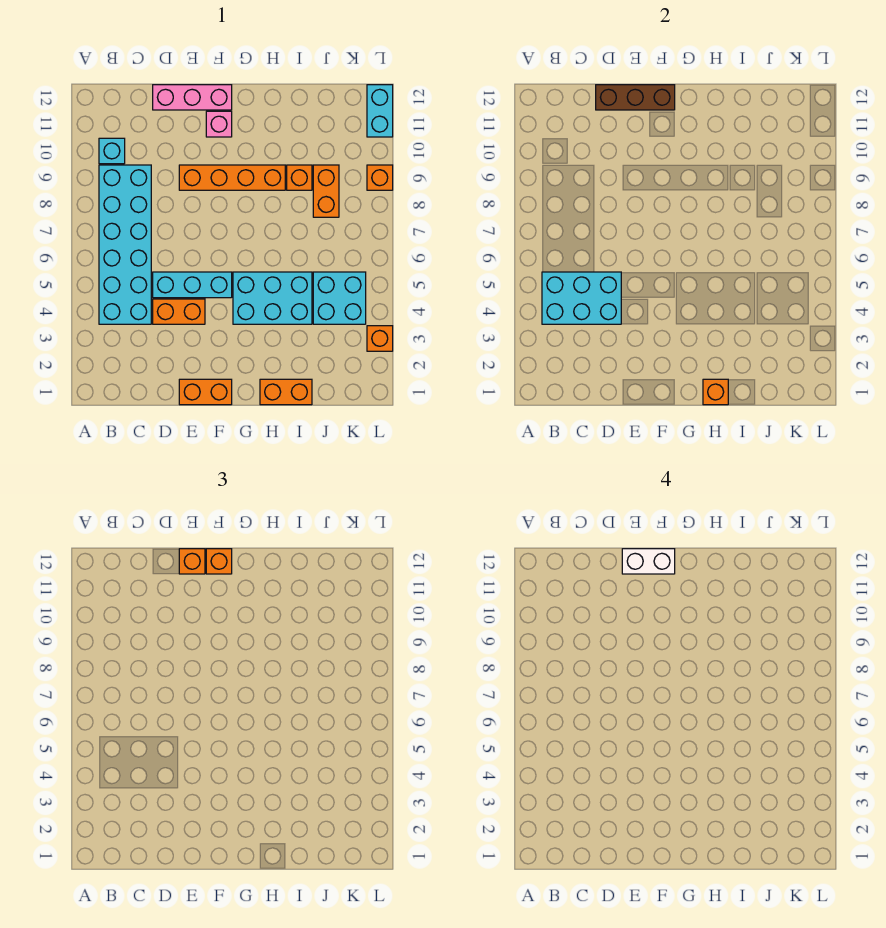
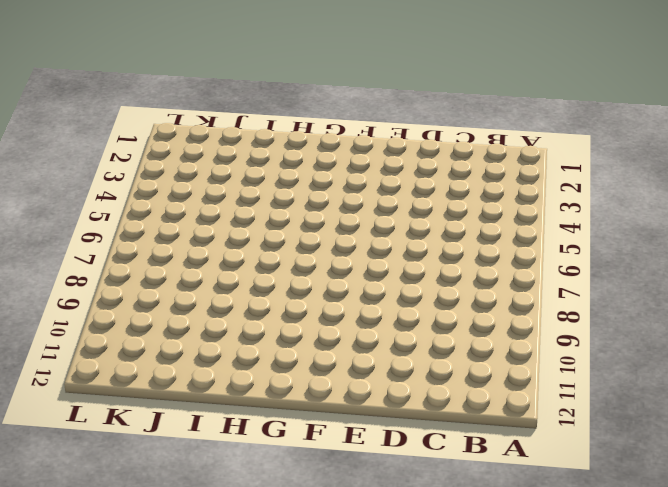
none -> cyan brick B4:C9 level 1
none -> cyan brick B10 level 1
none -> orange brick D4:E4 level 1

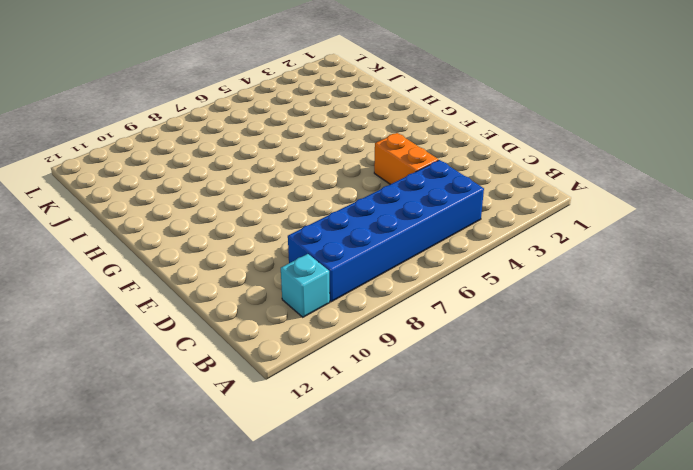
blue brick B4:C9 level 1 -> cyan brick B4:C9 level 1
none -> cyan brick D5:F5 level 1
none -> pink brick D12:F12 level 1
none -> orange brick E1:F1 level 1

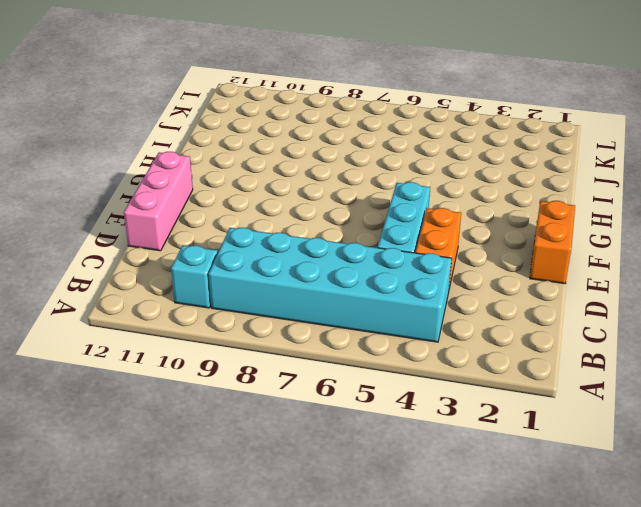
none -> orange brick E9:H9 level 1
none -> pink brick F11 level 1
none -> cyan brick G4:I5 level 1

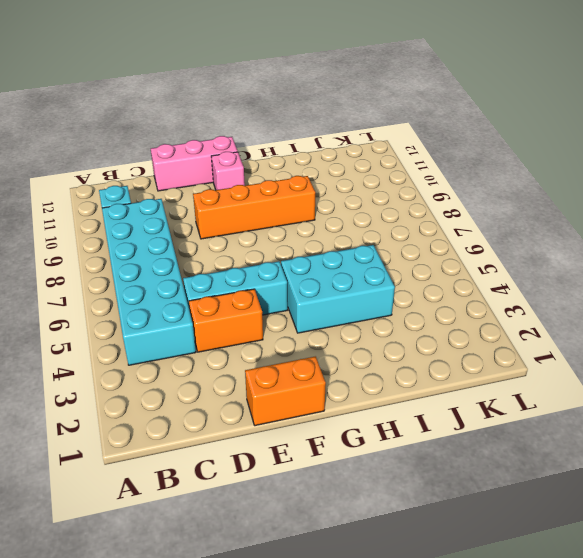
none -> orange brick H1:I1 level 1
none -> orange brick I9 level 1
none -> cyan brick J4:K5 level 1

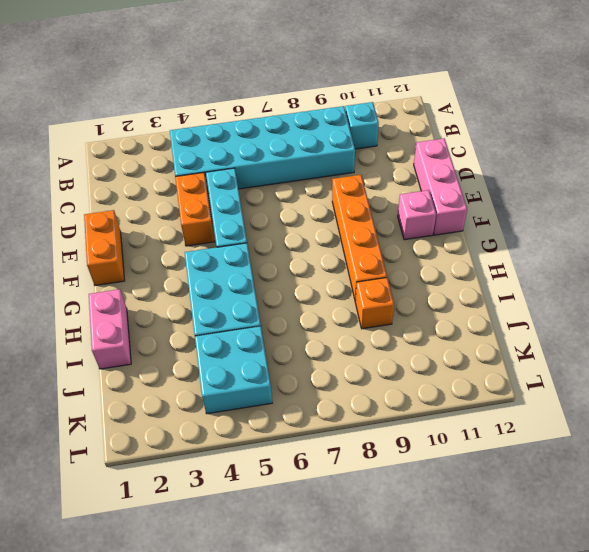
pink brick H1:I1 level 1 -> orange brick H1:I1 level 1
none -> orange brick J8:J9 level 1
none -> orange brick L3 level 1
none -> orange brick L9 level 1

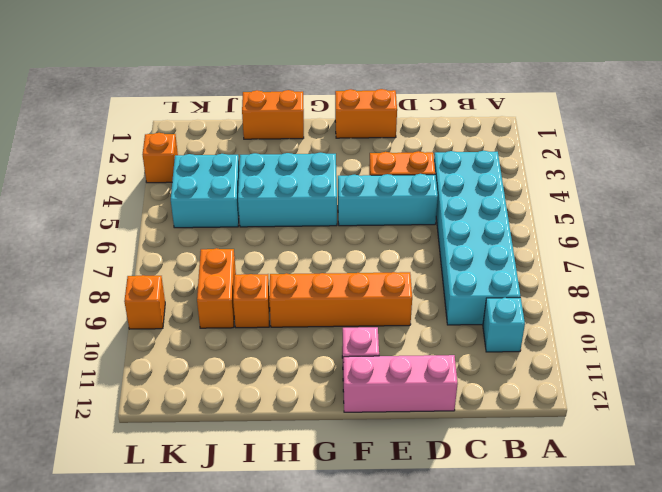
none -> cyan brick L11:L12 level 1
none -> cyan brick B4:D5 level 2
none -> brown brick D12:F12 level 2

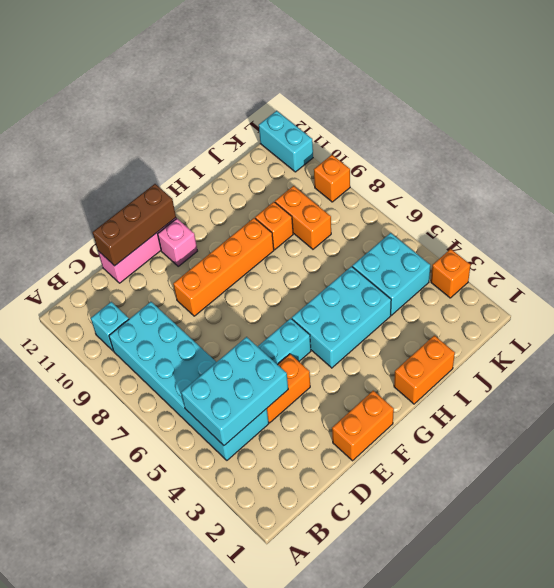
none -> orange brick H1 level 2
none -> orange brick E12 level 3
none -> orange brick F12 level 3

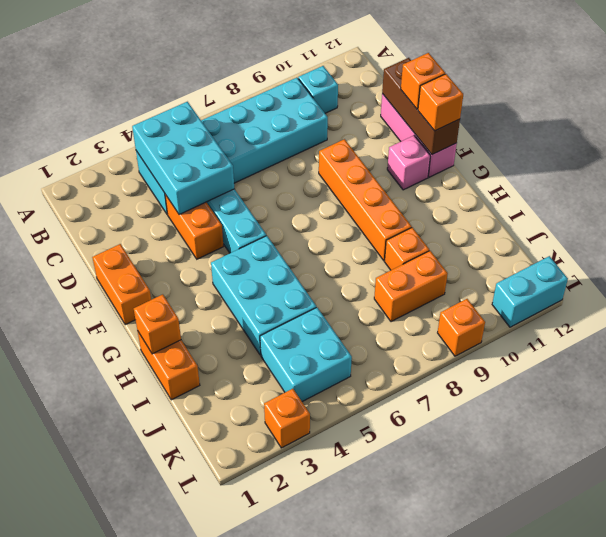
none -> white brick E12:F12 level 4

